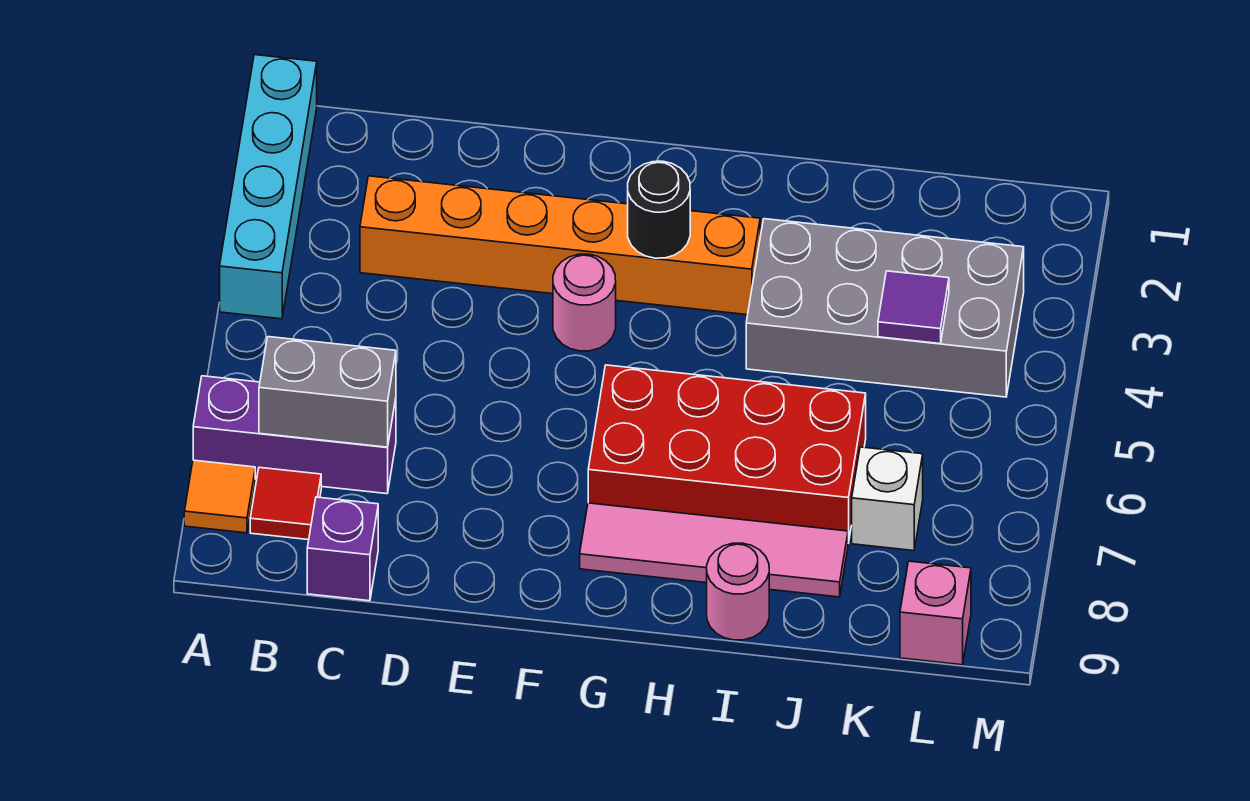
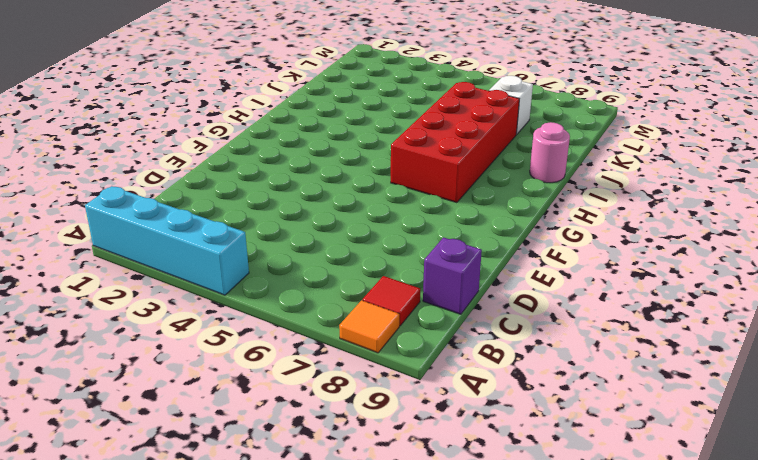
none -> purple brick A7:C7 level 1
none -> orange brick C3:H3 level 1
none -> pink round brick F4 level 1

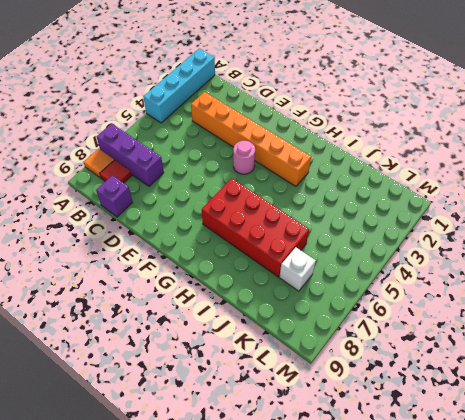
none -> pink tile G8:J8 level 1
none -> grey brick I3:L4 level 1
none -> pink round brick I9 level 1

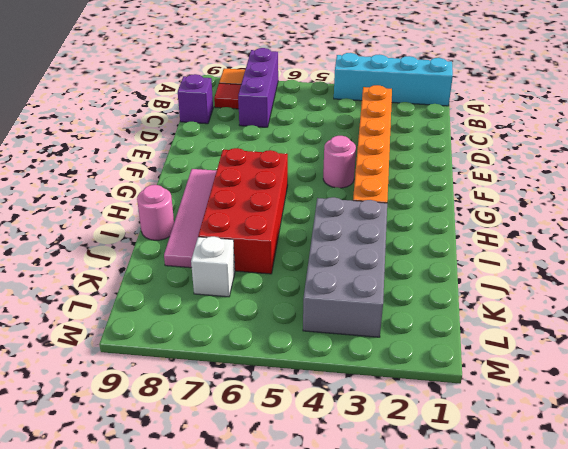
none -> pink brick L9 level 1
none -> grey brick B7:C7 level 2
none -> black round brick G3 level 2

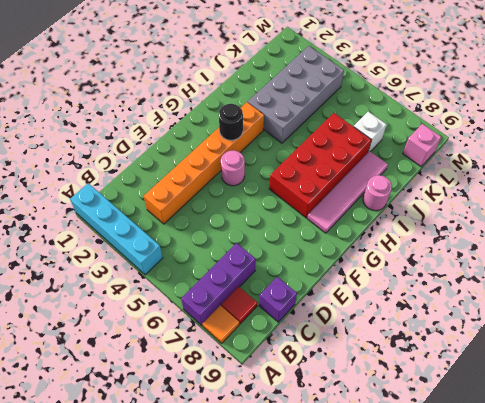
none -> grey brick B7:C7 level 2
none -> purple tile K4 level 2

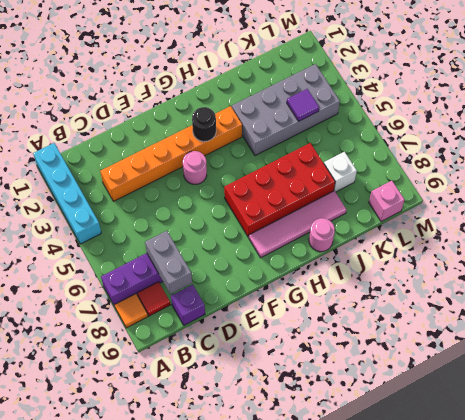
grey brick C7:C8 level 2 -> grey brick B7:C7 level 2

